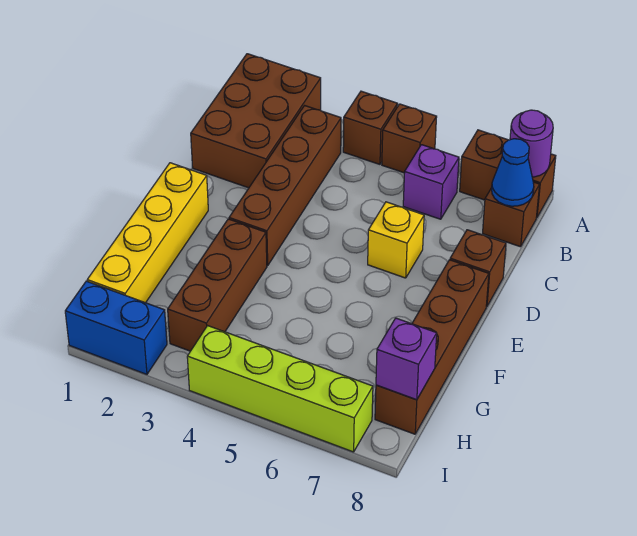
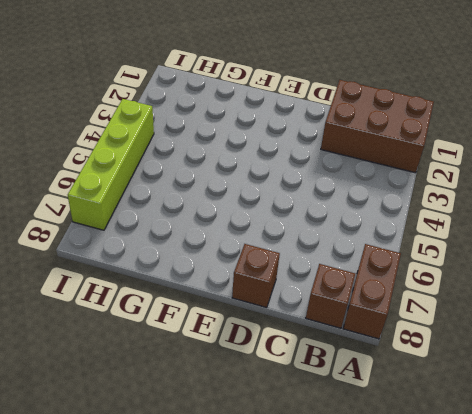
none -> brown brick A4 level 1
none -> brown brick A5 level 1
none -> brown brick B3:E3 level 1

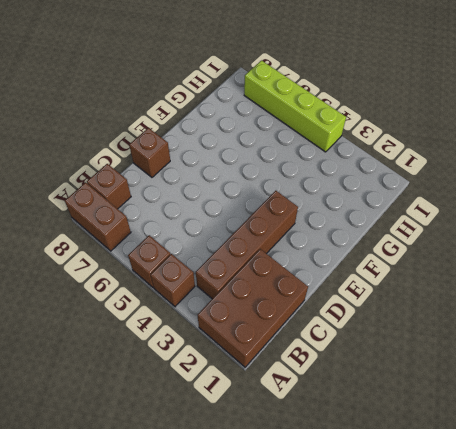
none -> purple brick B6 level 1
none -> yellow brick D6 level 1
none -> yellow brick E1:H1 level 1

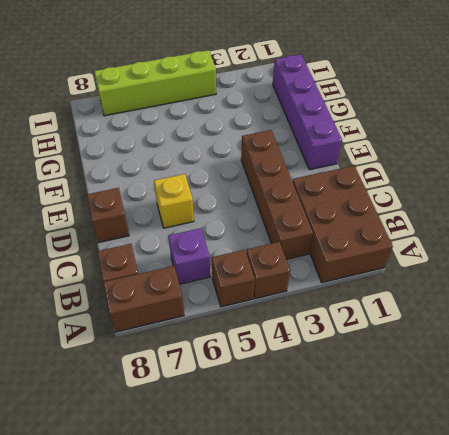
purple brick E1:H1 level 1 -> yellow brick E1:H1 level 1
none -> brown brick E8:H8 level 1
none -> brown brick F3:H3 level 1
none -> blue brick I1:I2 level 1

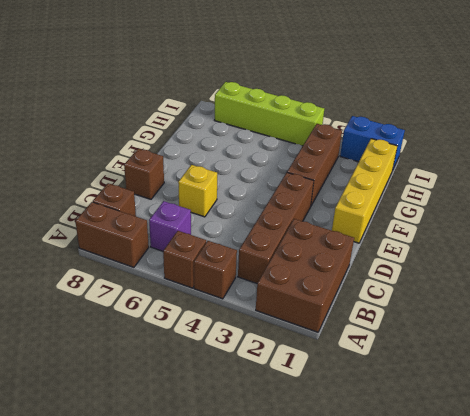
none -> brown brick E8:H8 level 1
none -> purple round brick A8 level 2
none -> blue cone B8 level 2

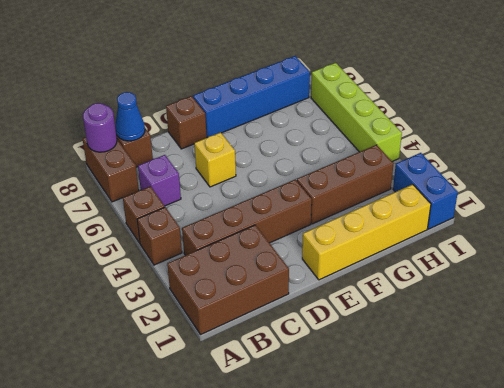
blue brick E8:H8 level 1 -> brown brick E8:H8 level 1
none -> purple brick H8 level 2

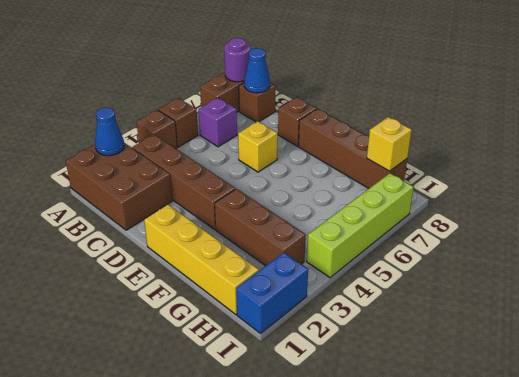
blue cone A2 level 2 -> none
yellow brick H8 level 2 -> purple brick H8 level 2

